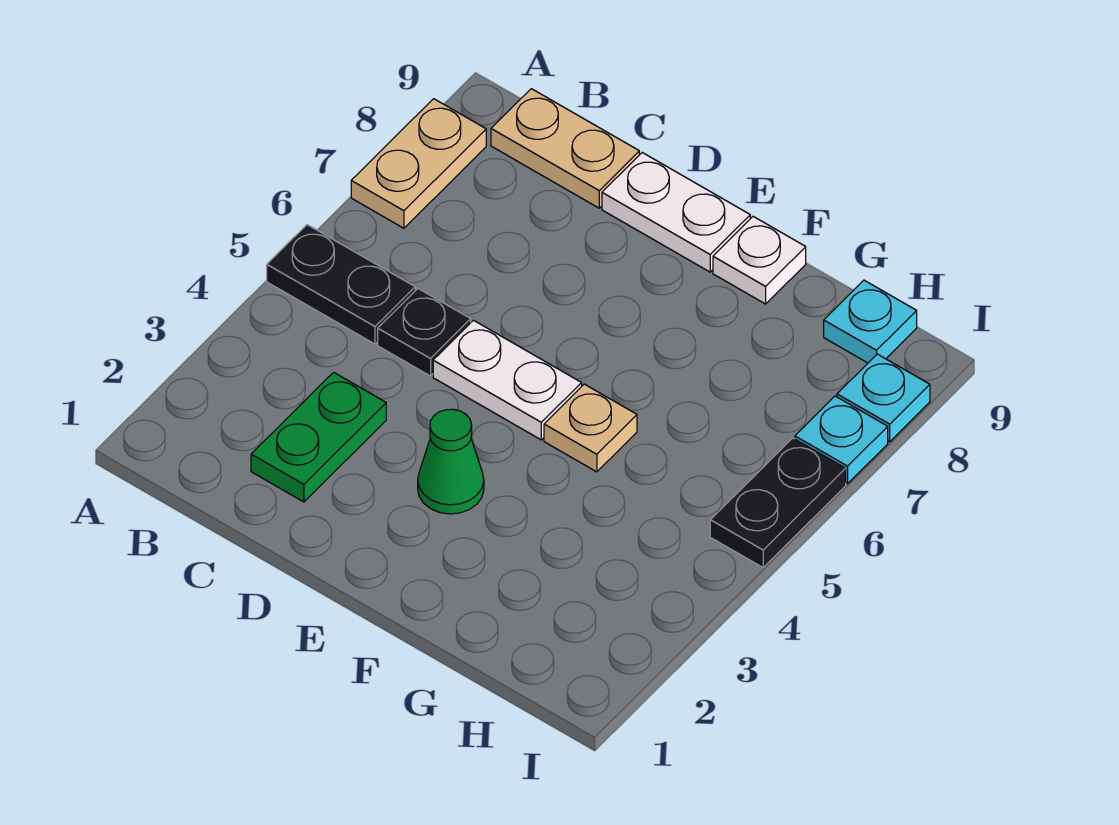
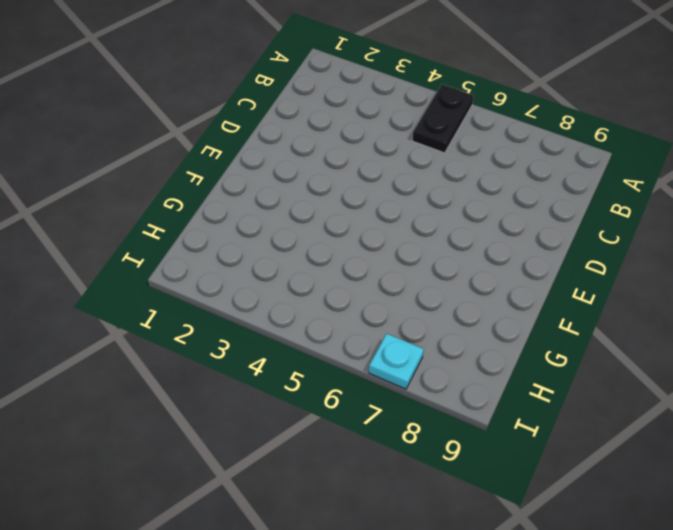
none -> tan plate A7:A8 level 1
none -> tan plate B9:C9 level 1
none -> green plate C2:C3 level 1

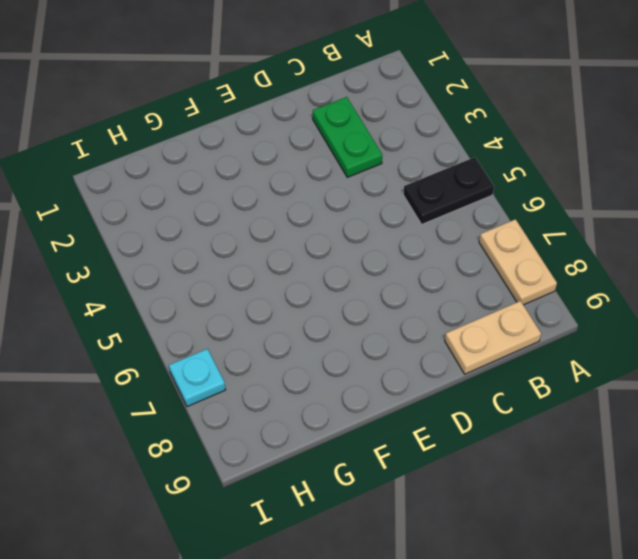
none -> black plate C5 level 1
none -> white plate D5:E5 level 1
none -> white plate D9:E9 level 1

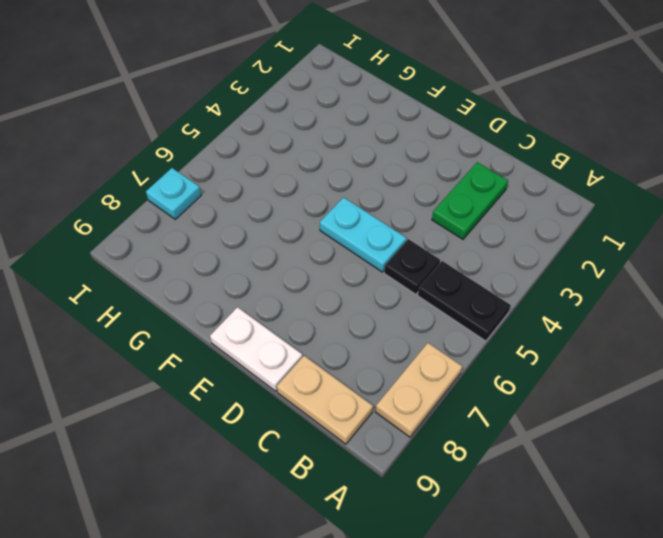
cyan plate D5:E5 level 1 -> white plate D5:E5 level 1
none -> green cone E3 level 1
none -> tan plate F5 level 1
none -> white plate F9 level 1

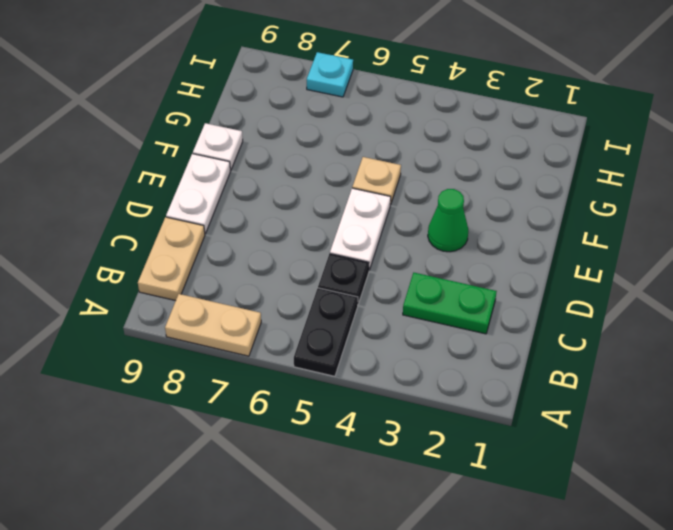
none -> cyan plate H9 level 1
none -> black plate I5:I6 level 1
none -> cyan plate I8 level 1

